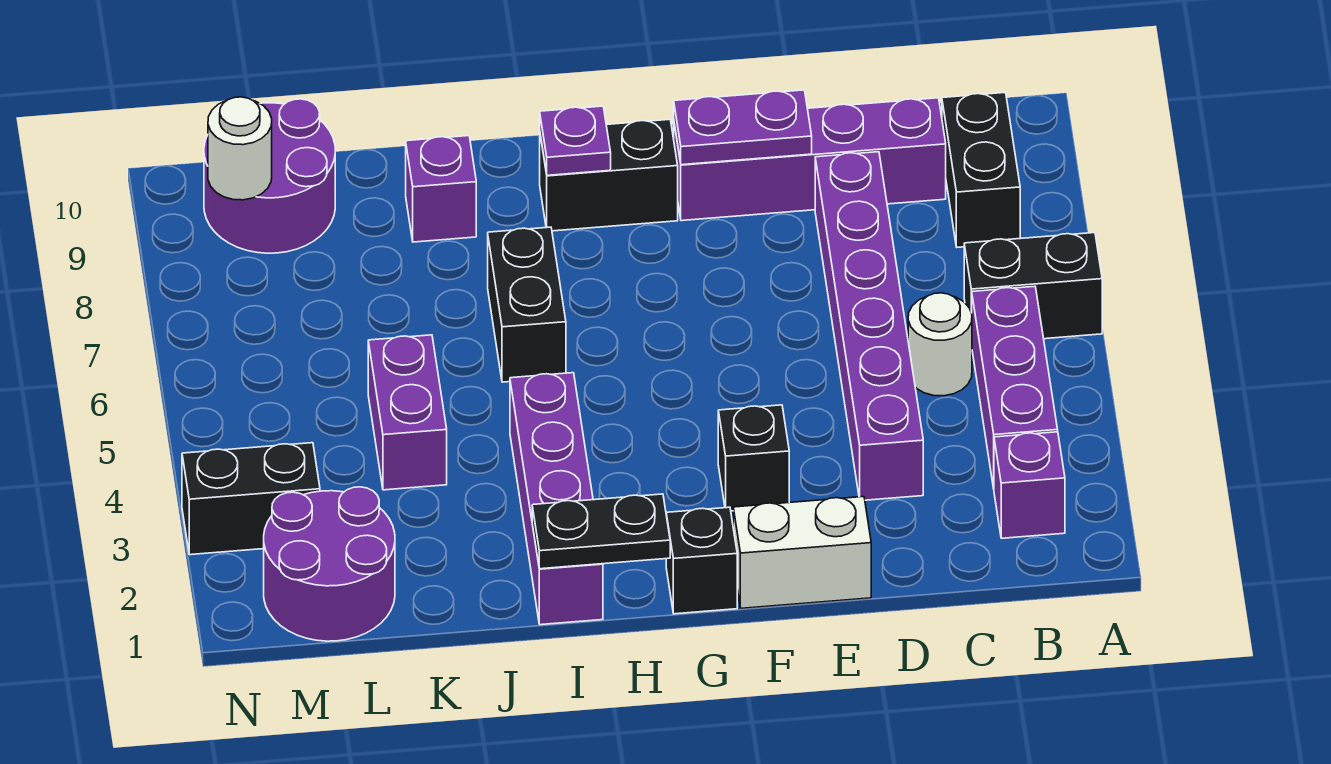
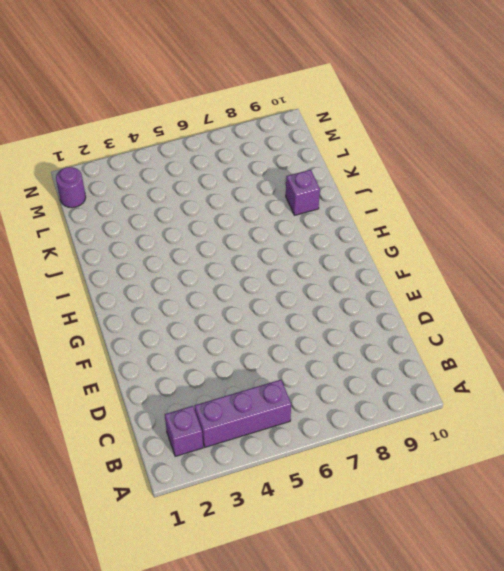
purple round brick M1 level 1 -> purple round brick L1:M2 level 1
none -> black brick A6:B6 level 1
none -> black brick B8:B9 level 1
none -> white round brick C5 level 1

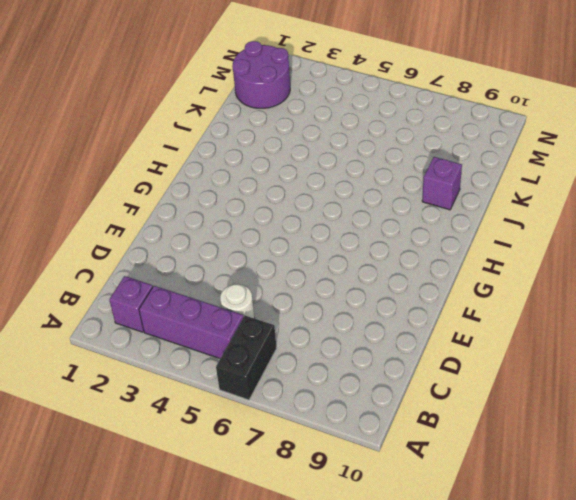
none -> black brick B8:B9 level 1
none -> purple brick C9:F9 level 1
none -> purple brick D3:D8 level 1

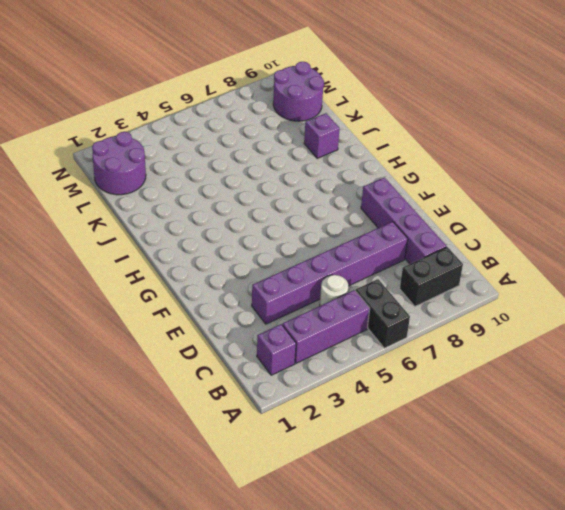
none -> white brick E1:F1 level 1
none -> black brick F3 level 1
none -> black brick G1 level 1

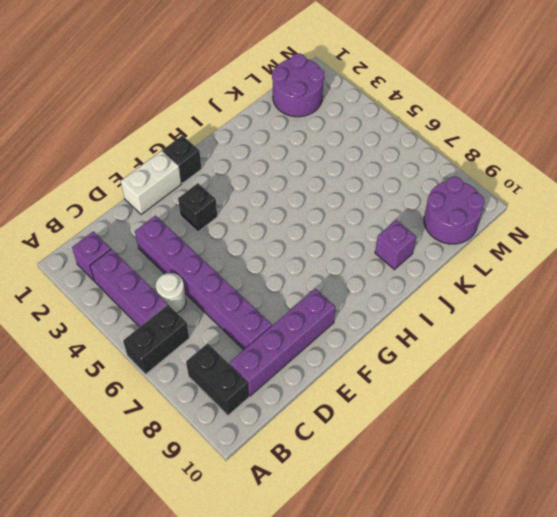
none -> black brick G9:H9 level 1
none -> purple brick I1:I4 level 1
none -> black brick I6:I7 level 1

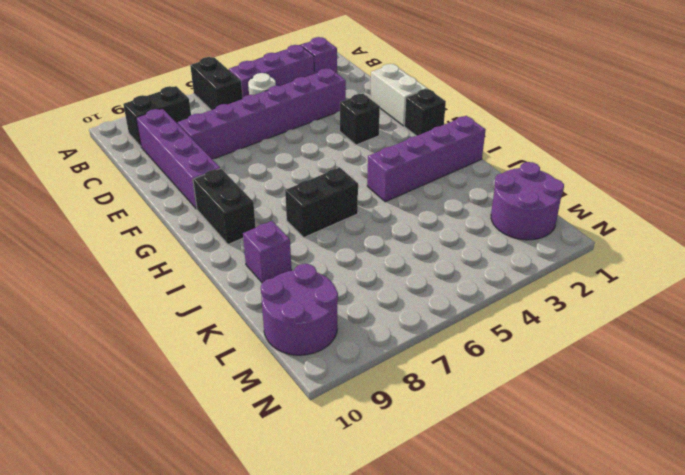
none -> purple brick K4:K5 level 1
none -> black brick M3:N3 level 1
none -> purple plate E9:F9 level 2

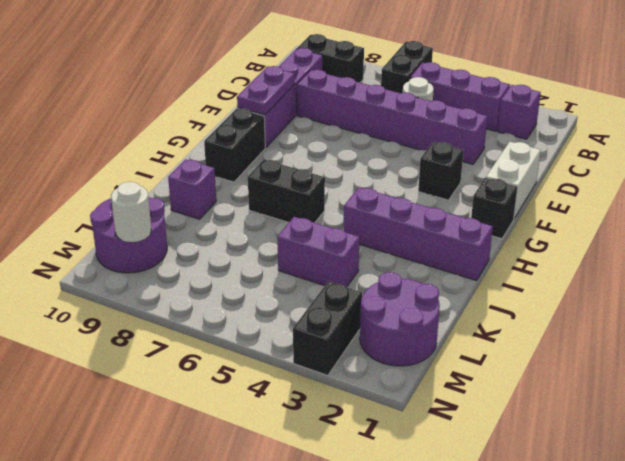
none -> black plate H1:I1 level 2
none -> purple plate H9 level 2

